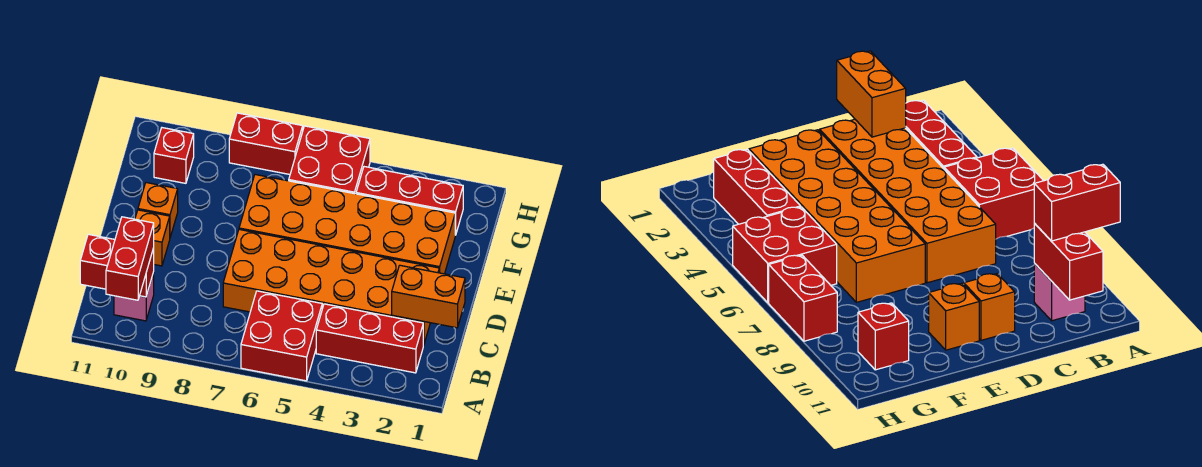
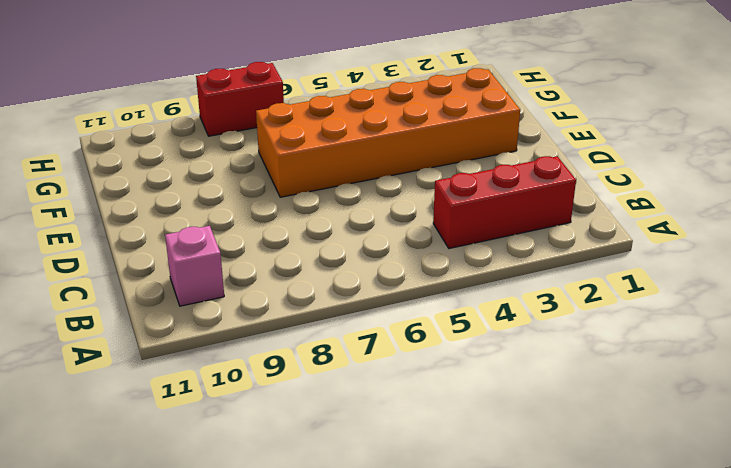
none -> red brick A5:B6 level 1
none -> orange brick C2:D7 level 1
none -> orange brick D10 level 1

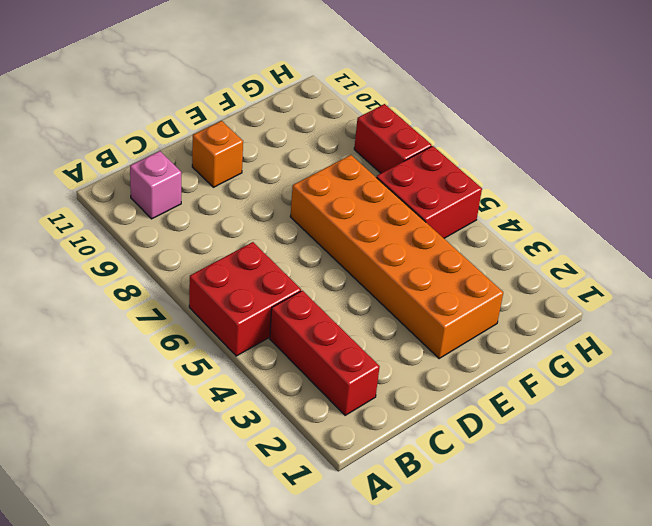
none -> orange brick C2:D7 level 1
none -> orange brick E10 level 1
none -> red brick G2:G4 level 1

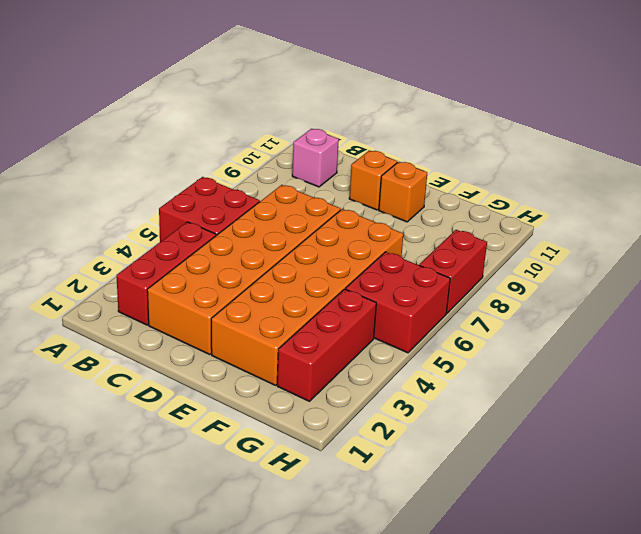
none -> red brick G10 level 1
none -> red brick B10:B11 level 2
none -> orange brick C1:C2 level 2

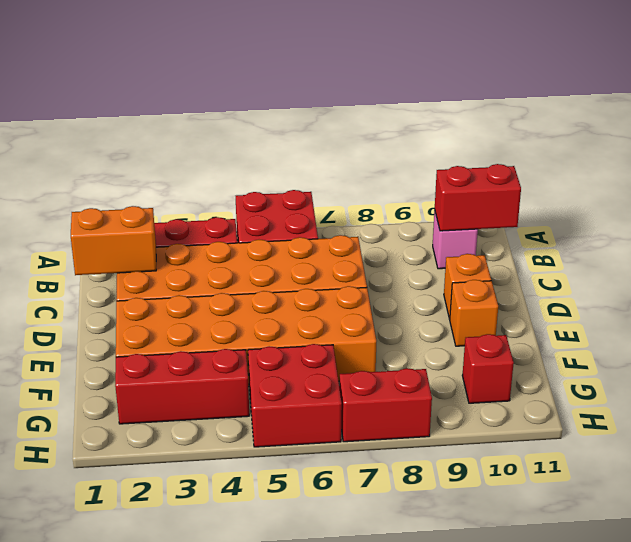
none -> red brick A10:B10 level 3

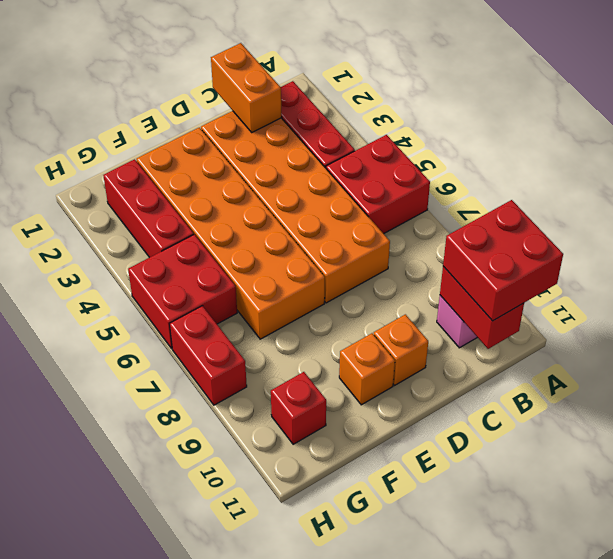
red brick A10:B11 level 3 -> red brick A10:B10 level 3

